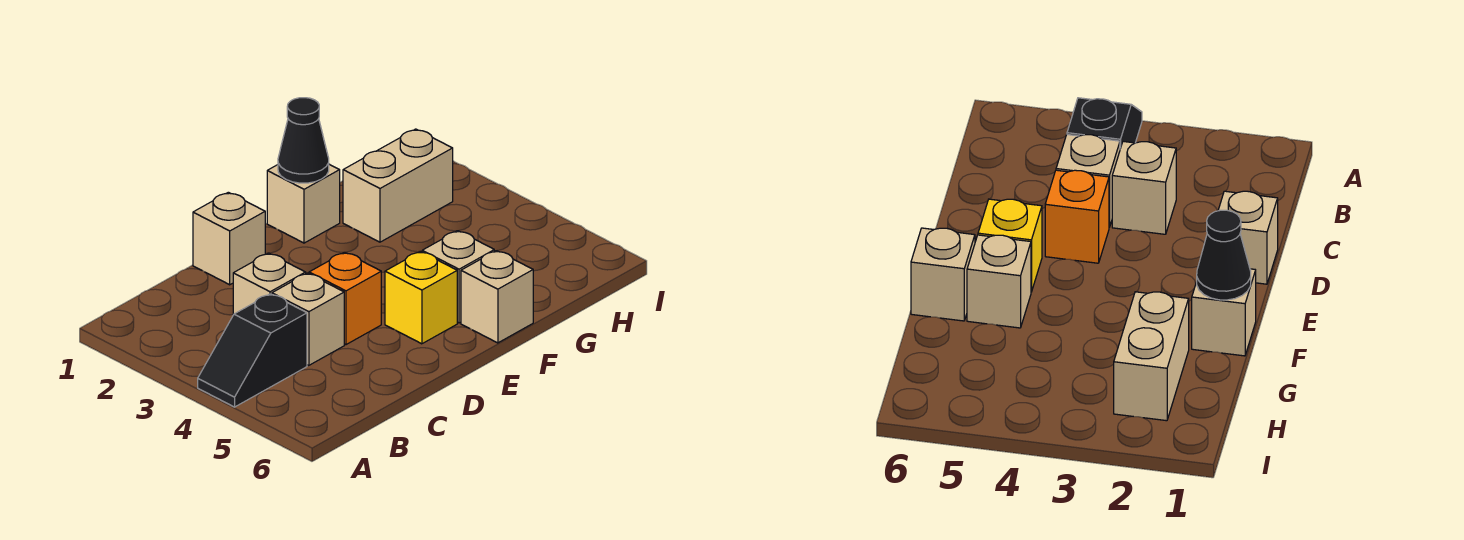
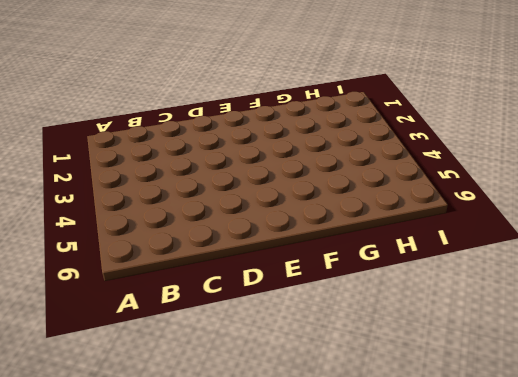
none -> black slope A4:B4 level 1 top B
none -> tan brick C3 level 1

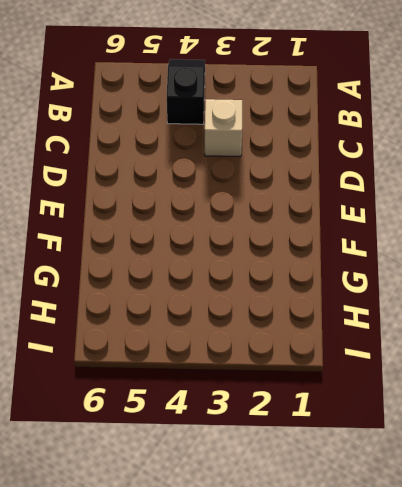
none -> tan brick C4 level 1
none -> tan brick D1 level 1

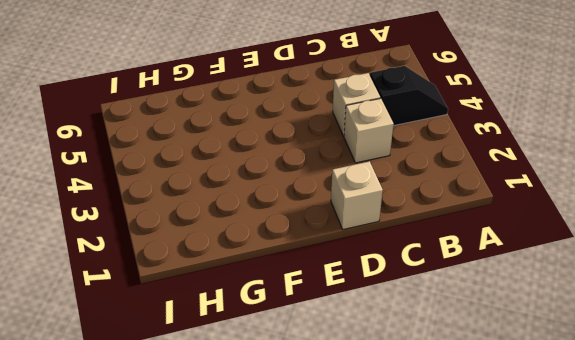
none -> orange brick D4 level 1
none -> yellow brick E5 level 1

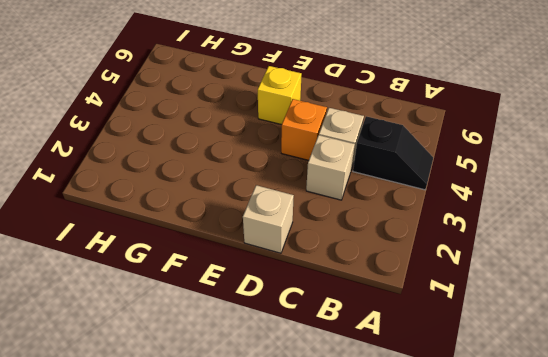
none -> tan brick F1 level 1
none -> tan brick F5 level 1

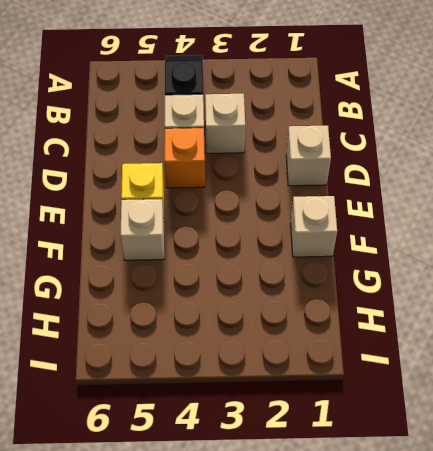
none -> tan brick F6 level 1
none -> tan brick G2:H2 level 1

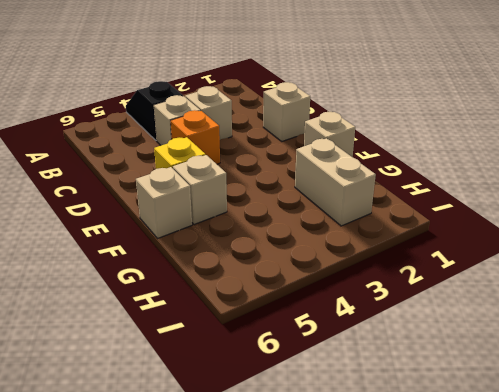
none -> black cone F1 level 2

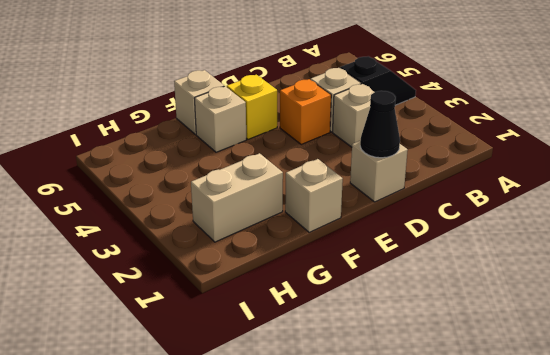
black cone D1 level 2 -> black cone F1 level 2

